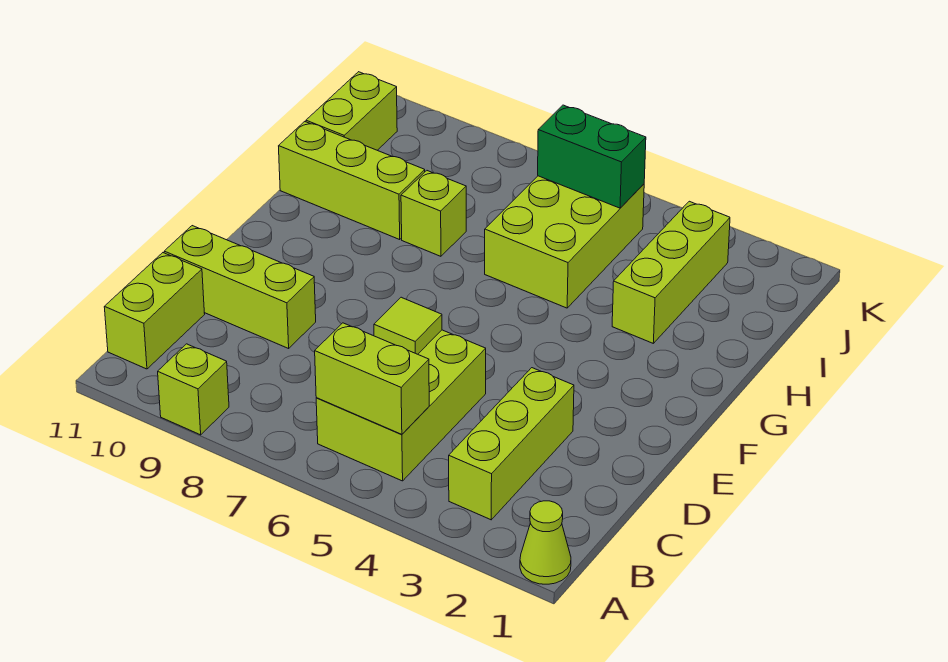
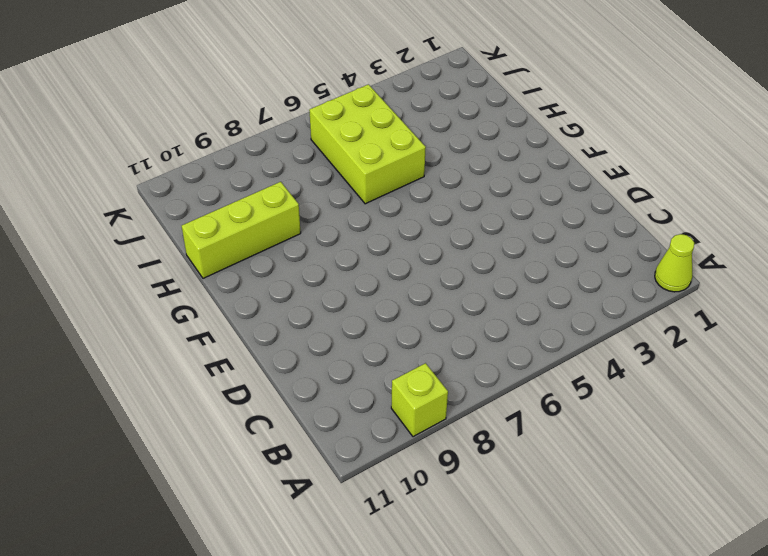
none -> lime brick B3:D3 level 1
none -> lime brick B5:D6 level 1
none -> lime brick B11:C11 level 1

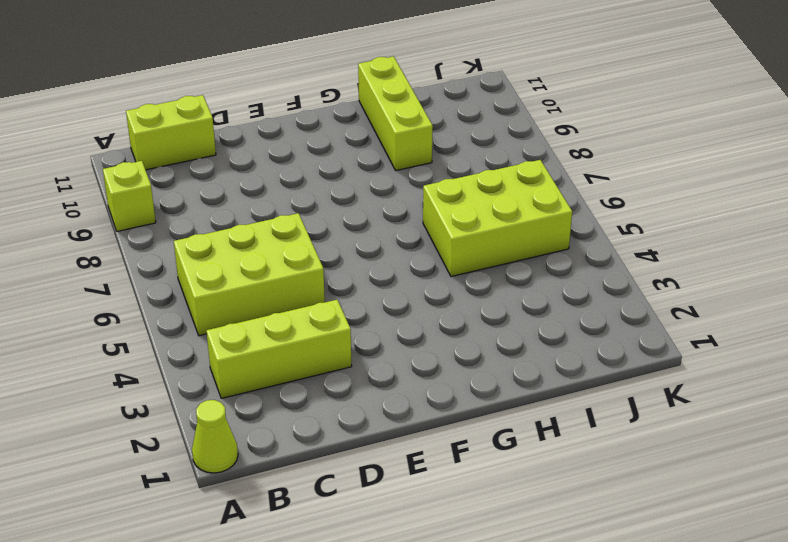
none -> lime brick D9:D11 level 1
none -> lime brick H3:J3 level 1
none -> lime brick H8 level 1

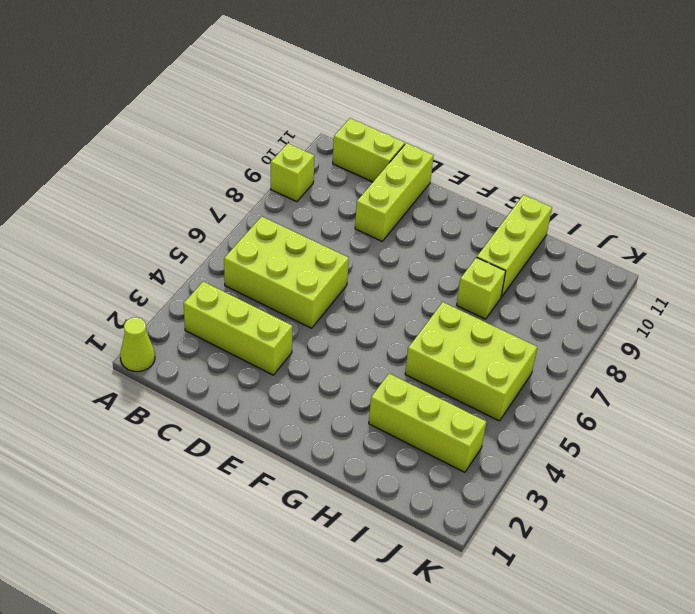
none -> lime brick I11:J11 level 1
none -> lime brick B5:B6 level 2
none -> lime tile D6 level 2

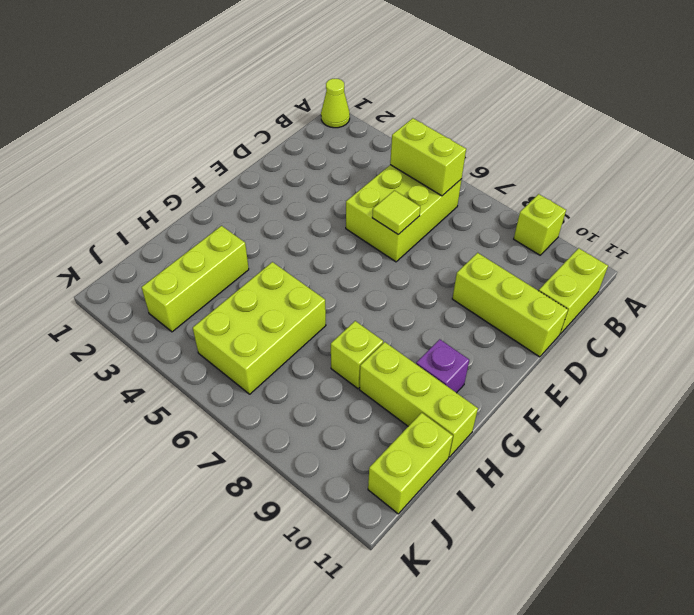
purple brick G10 level 1 -> none
none -> lime brick B3:D3 level 1
none -> green brick J5:J6 level 2

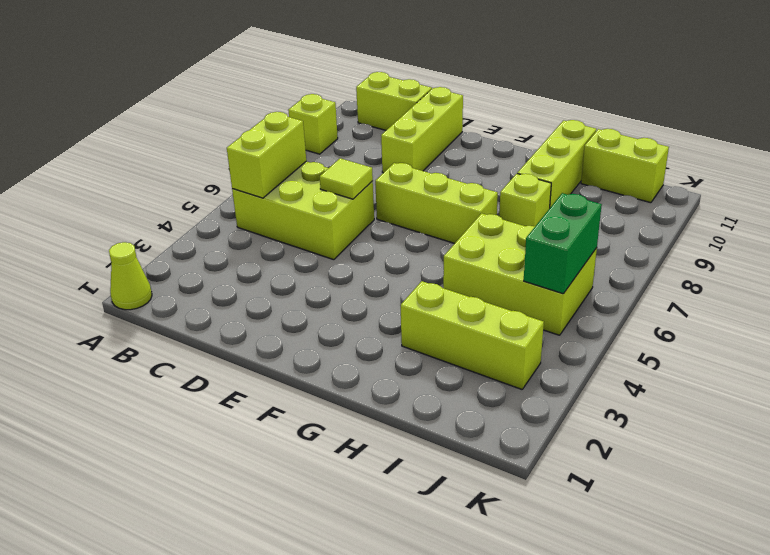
lime brick E7:G7 level 1 -> lime brick B3:D3 level 1

